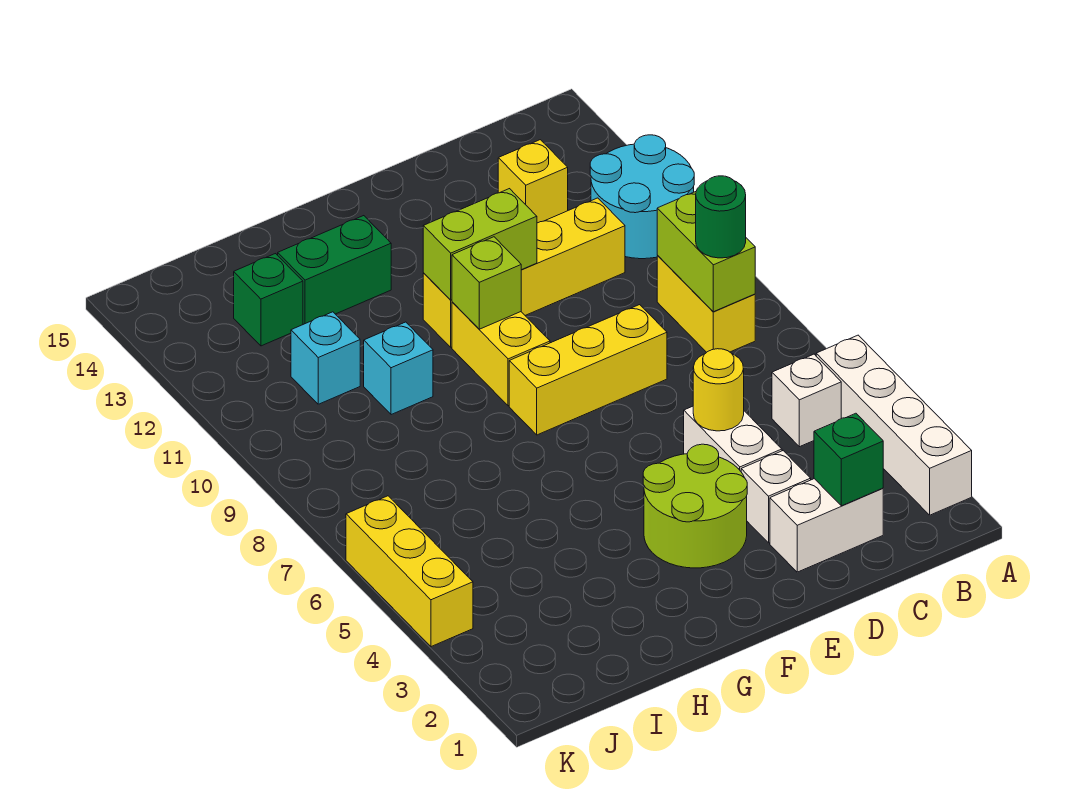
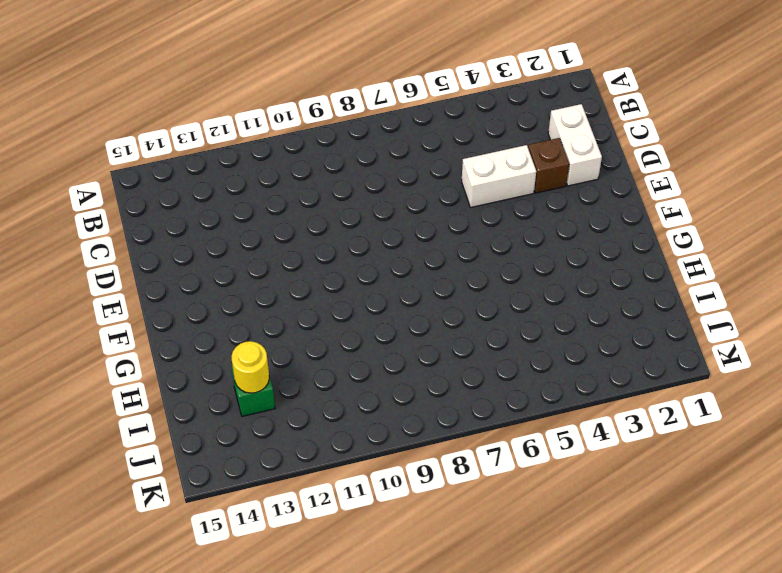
brown brick D3 level 1 -> white brick D3 level 1
yellow round brick I13 level 2 -> yellow round brick D5 level 2
none -> white brick A2:A5 level 1
none -> cyan round brick A11:B12 level 1
none -> white brick B5 level 1

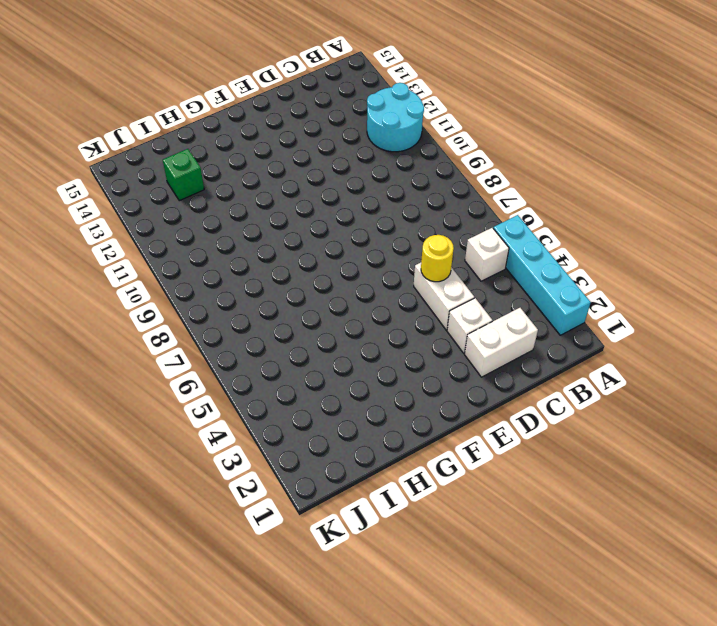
cyan brick A2:A5 level 1 -> white brick A2:A5 level 1
none -> yellow brick B8:B9 level 1
none -> yellow brick C11:F11 level 1
none -> yellow brick C13 level 1

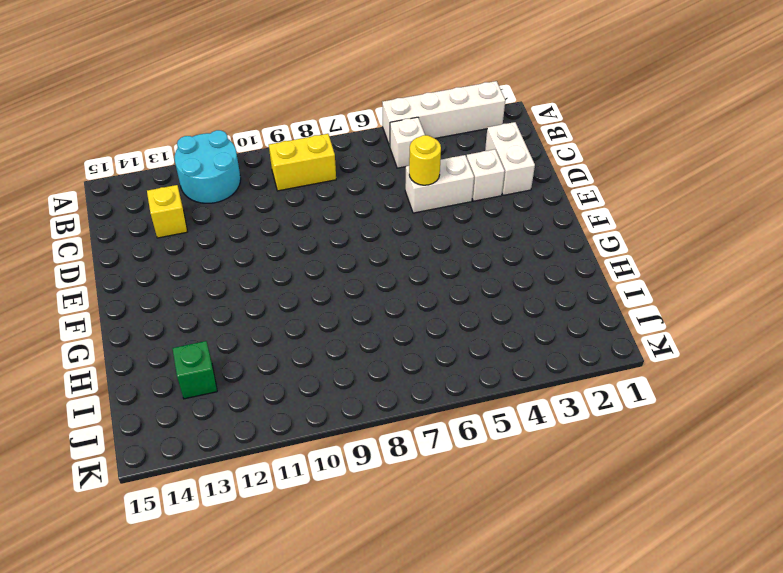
none -> yellow brick C11:F11 level 1
none -> yellow brick D8:F8 level 1
none -> lime round brick E3:F4 level 1

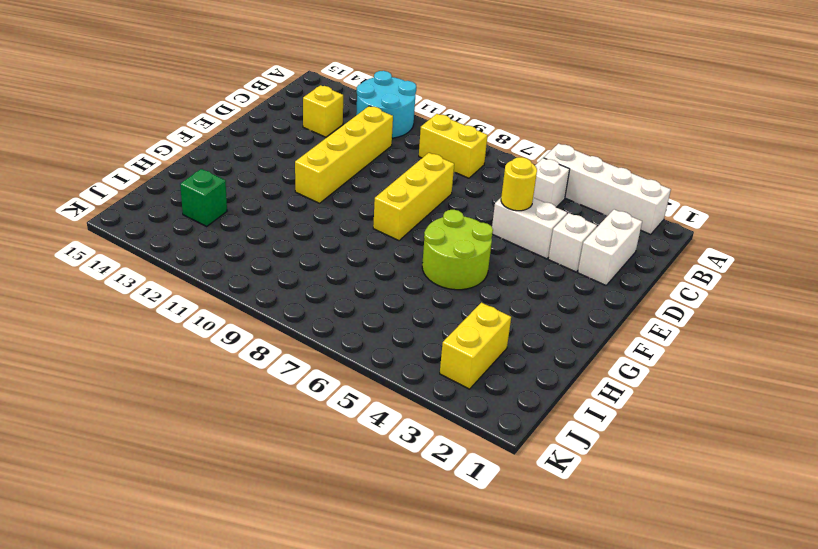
lime round brick F5:G6 level 1 -> lime round brick E3:F4 level 1
yellow brick I3:J3 level 1 -> yellow brick F9:F10 level 1
none -> green brick G13:H13 level 1
none -> cyan brick H10 level 1
none -> cyan brick I11 level 1

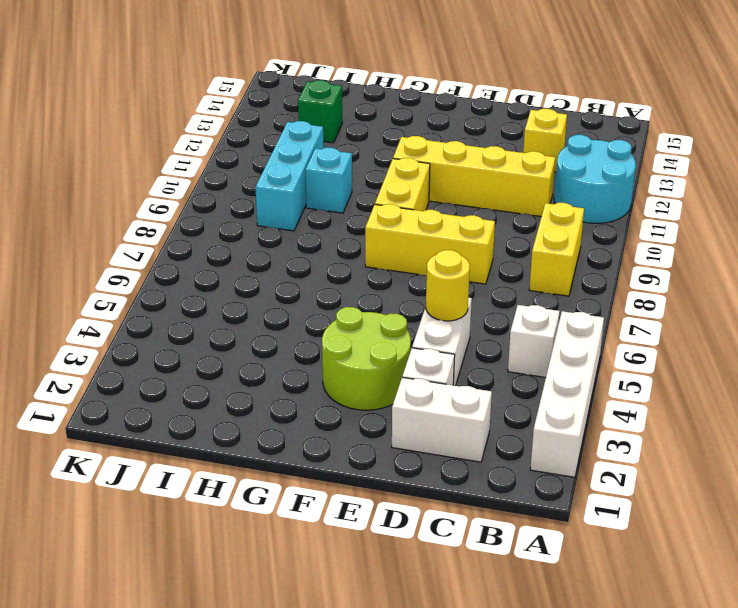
cyan brick I9:I11 level 1 -> cyan brick I11 level 1
none -> green brick G13:H13 level 1
none -> yellow brick K4:K6 level 1
none -> lime brick B8:B9 level 2

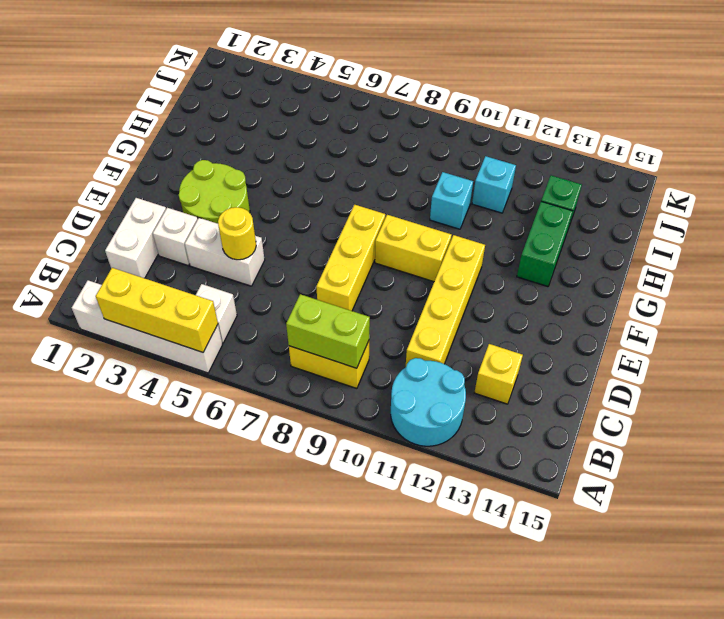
yellow brick A3:A5 level 2 -> yellow brick K4:K6 level 1
none -> green brick C2 level 2
none -> lime brick E11:F11 level 2
none -> lime brick F10 level 2

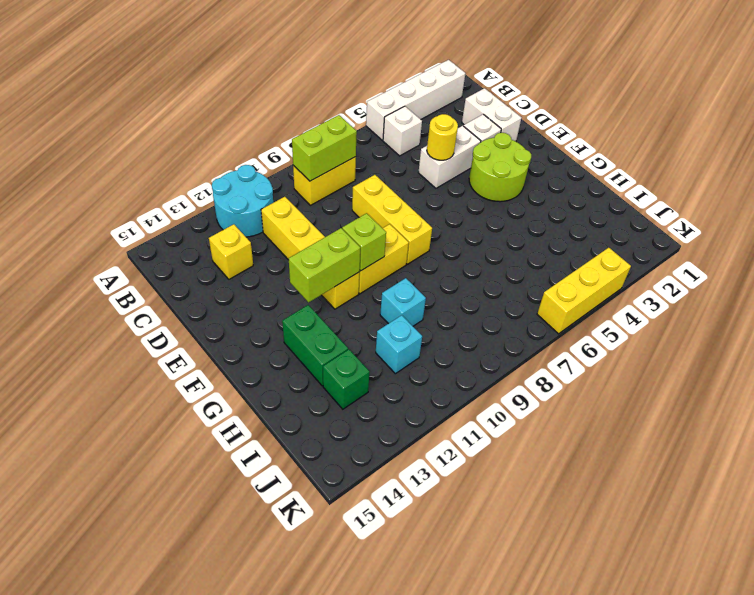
lime brick F11:F12 level 2 -> lime brick E11:F11 level 2
none -> green brick C2 level 2
none -> green round brick B8 level 3

